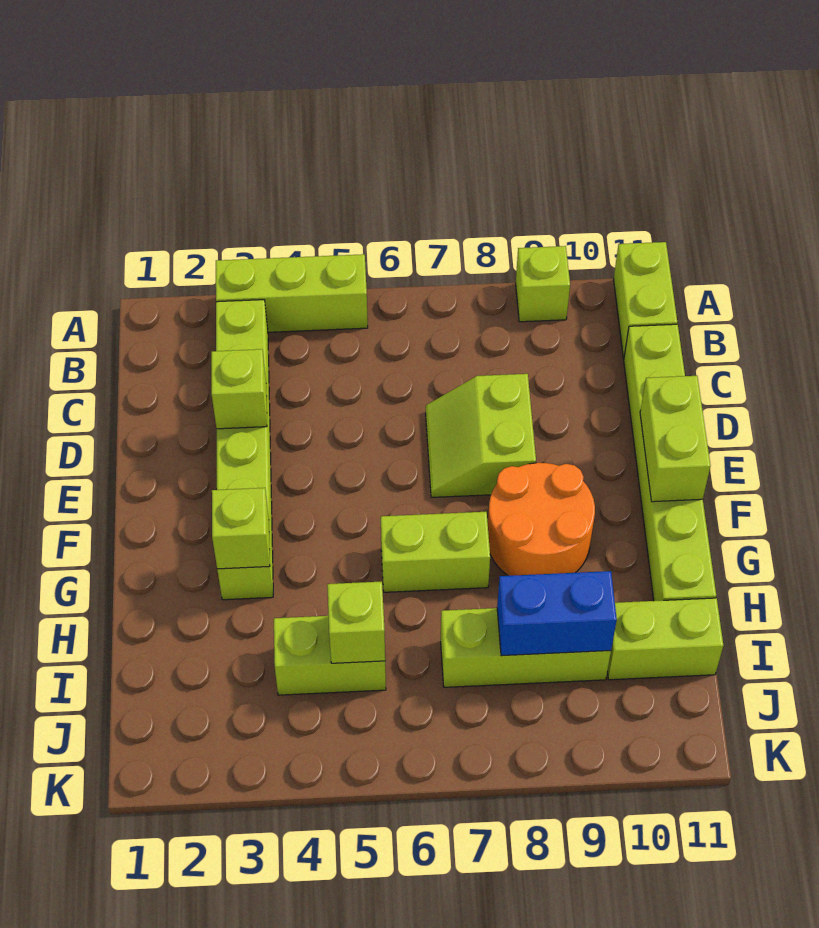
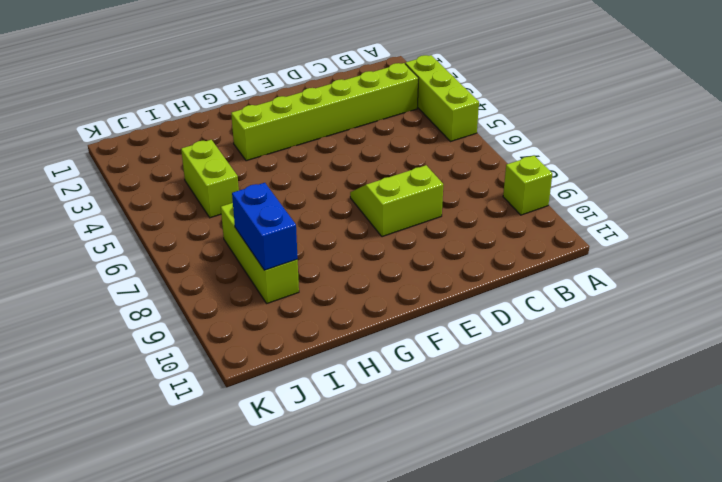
none -> lime brick A11:B11 level 1
none -> lime brick C11:H11 level 1
none -> orange round brick F8:G9 level 1

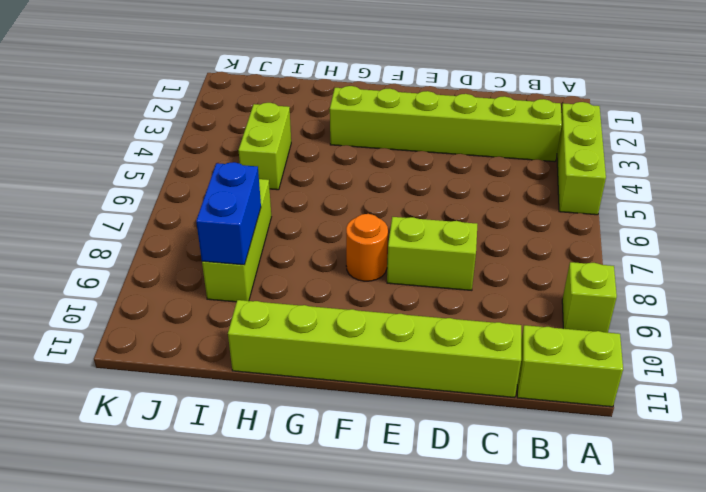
orange round brick F8 level 1 -> orange round brick F8:G9 level 1
none -> lime brick G6:G7 level 1
none -> lime brick I10:I11 level 1
none -> lime brick D3 level 2

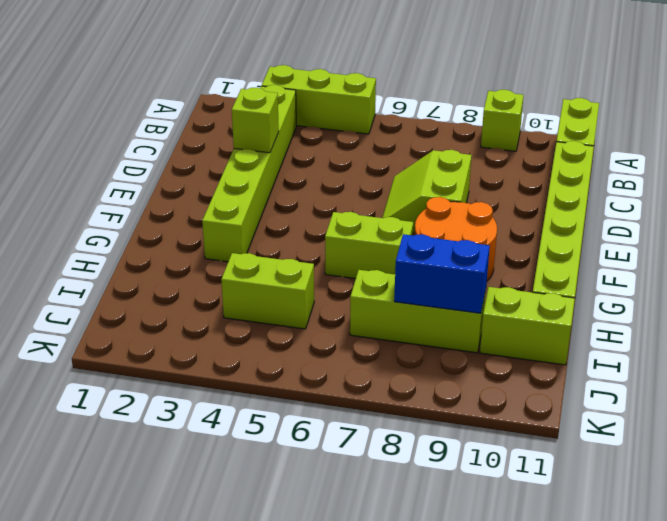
none -> lime brick E11:F11 level 2
none -> lime brick G3 level 2
none -> lime brick I5 level 2

